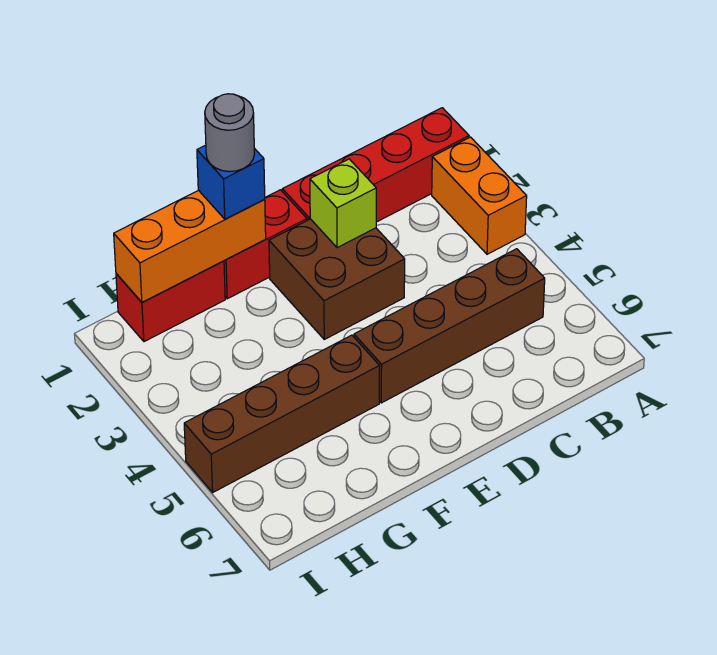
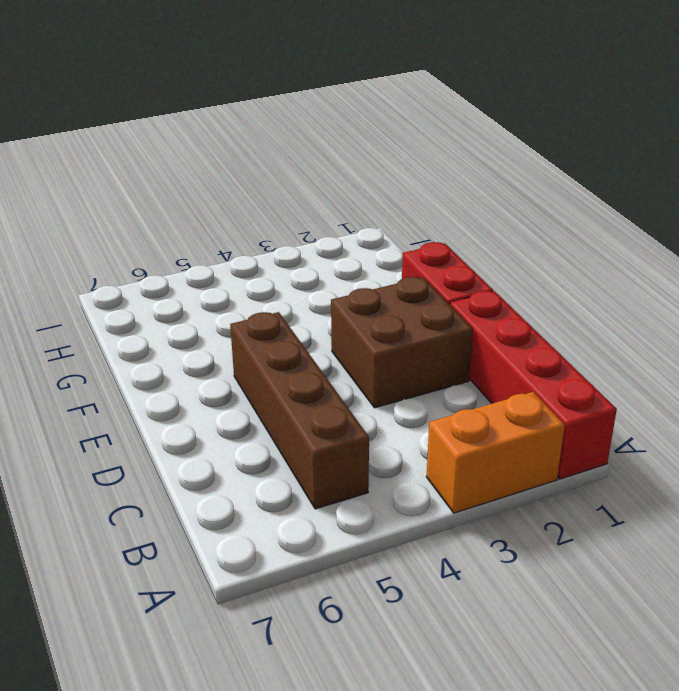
none -> brown brick F5:I5 level 1
none -> red brick G1:H1 level 1

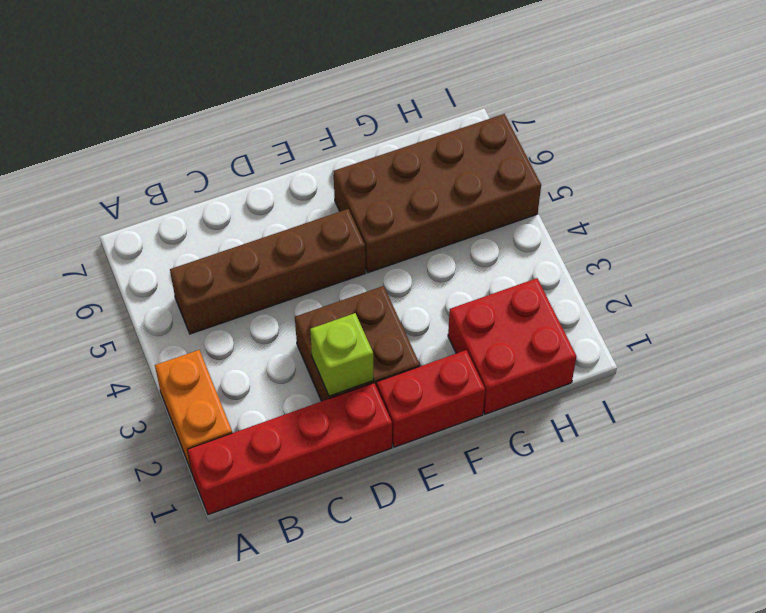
brown brick F5:I6 level 1 -> brown brick F5:I5 level 1
red brick G1:H2 level 1 -> red brick G1:H1 level 1
none -> orange brick F1:H1 level 2
none -> blue brick F1 level 3

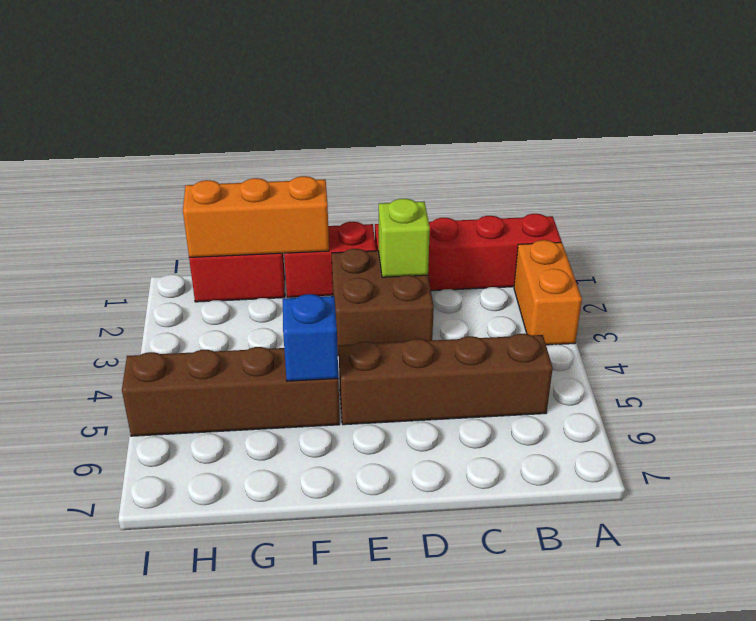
blue brick F5 level 2 -> blue brick F1 level 3
none -> grey round brick F1 level 4

